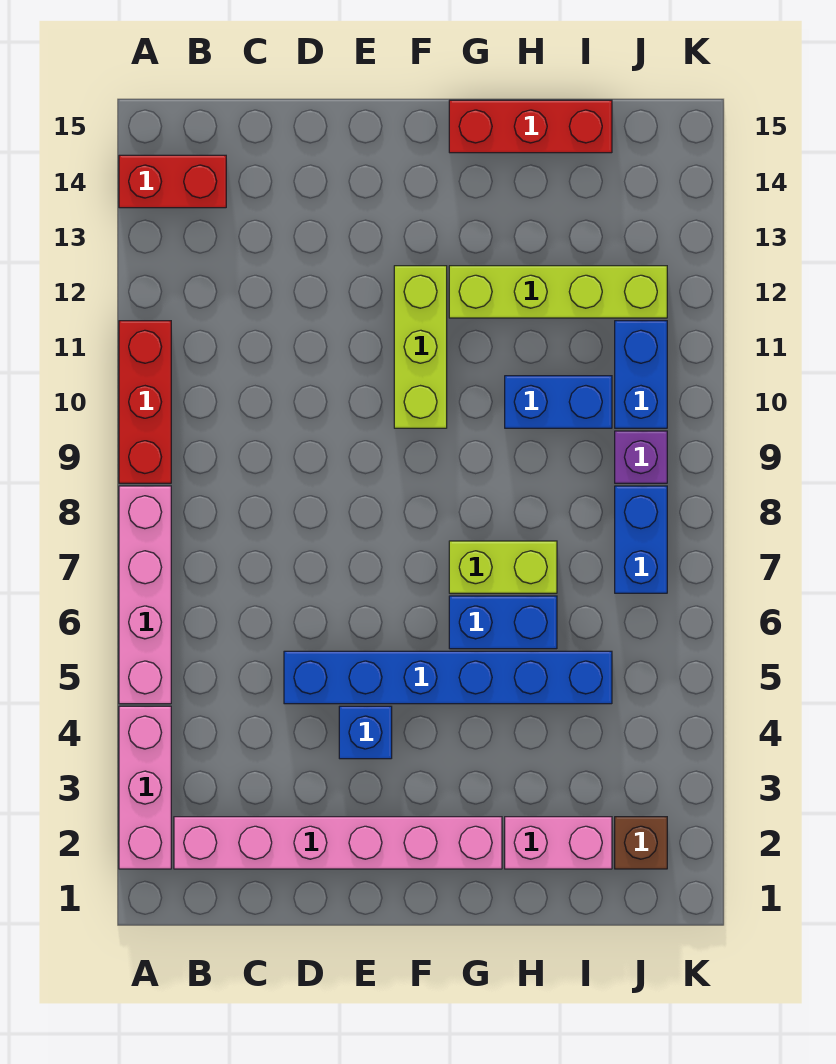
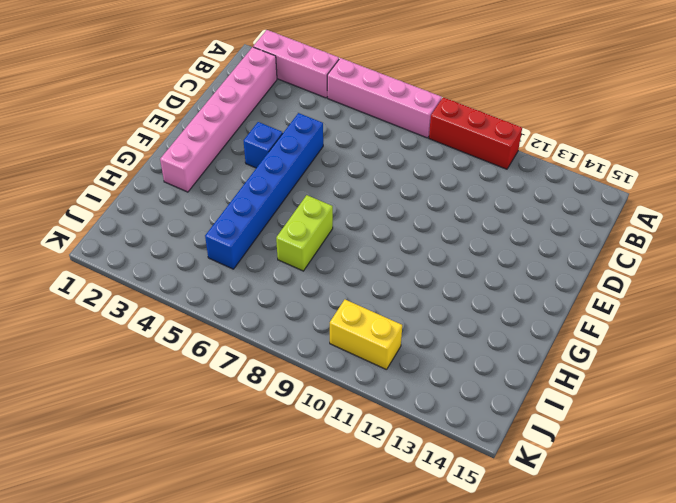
yellow brick J10:J11 level 1 -> blue brick J10:J11 level 1
none -> red brick A14:B14 level 1
none -> lime brick F10:F12 level 1
none -> blue brick G6:H6 level 1

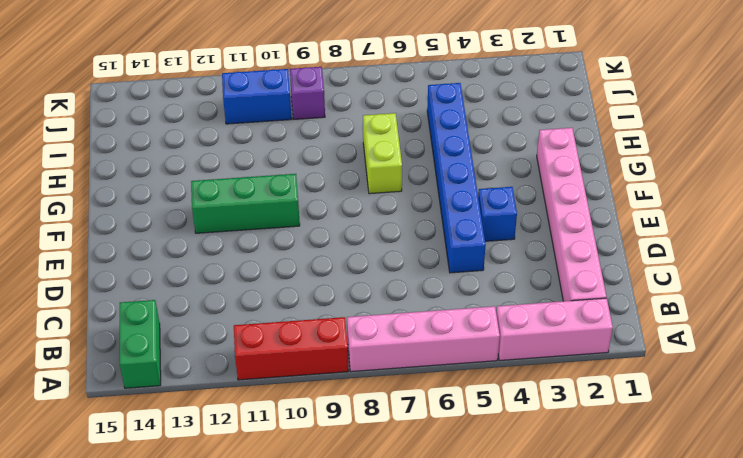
green brick A14:B14 level 1 -> red brick A14:B14 level 1
green brick F10:F12 level 1 -> lime brick F10:F12 level 1
none -> blue brick G6:H6 level 1
none -> lime brick G12:J12 level 1
none -> red brick G15:I15 level 1

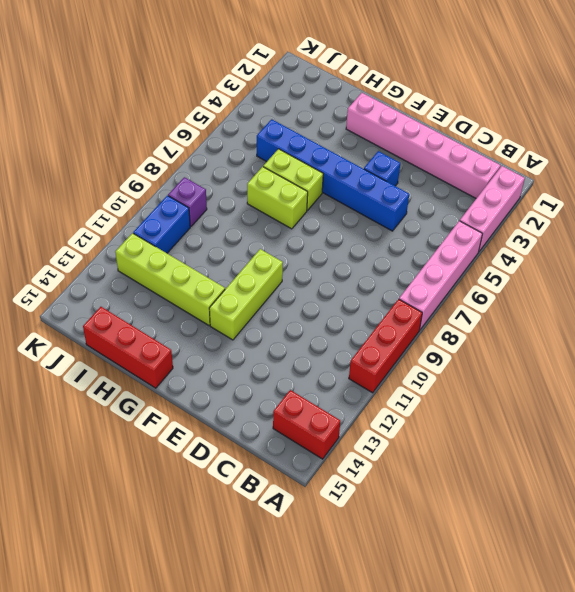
lime brick G6:H6 level 1 -> blue brick G6:H6 level 1
none -> pink brick H2:I2 level 1
none -> blue brick H10:I10 level 1
none -> brown brick J2 level 1

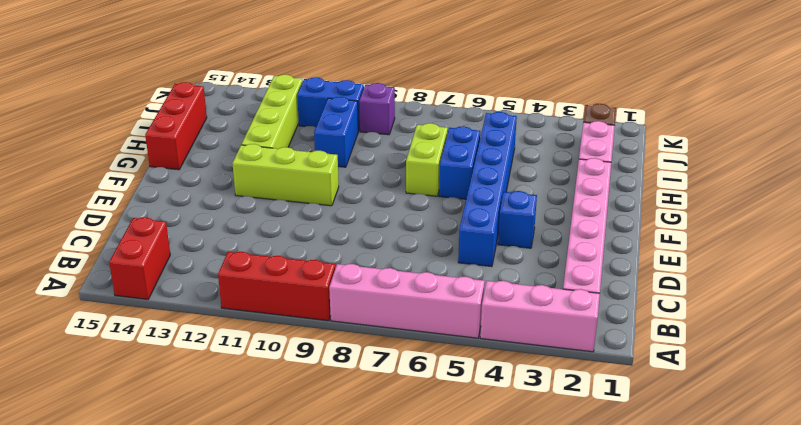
none -> blue brick J7:J8 level 1

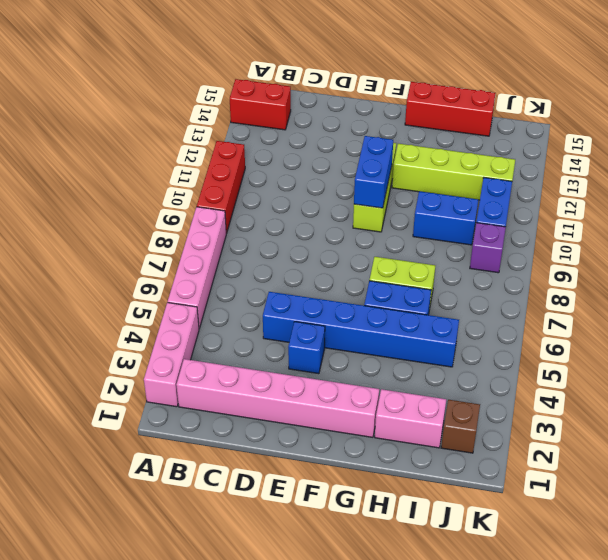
blue brick F10:F11 level 2 -> blue brick J7:J8 level 1

